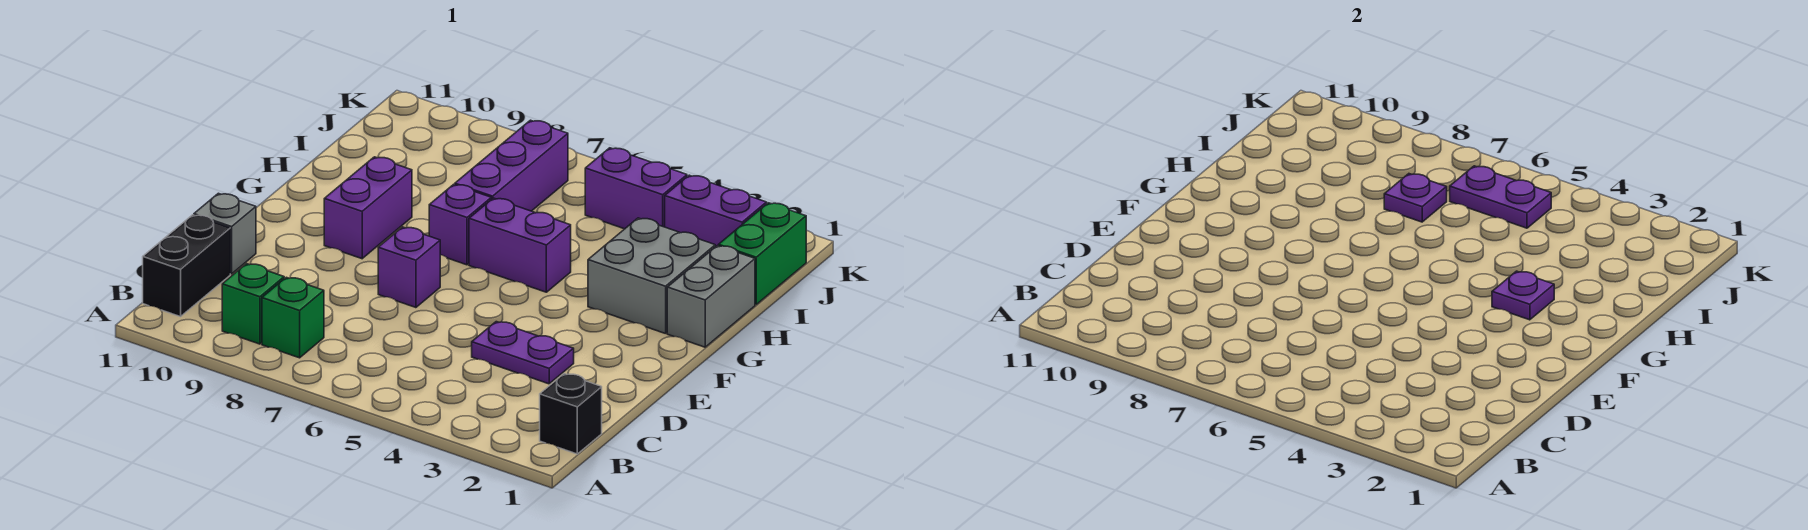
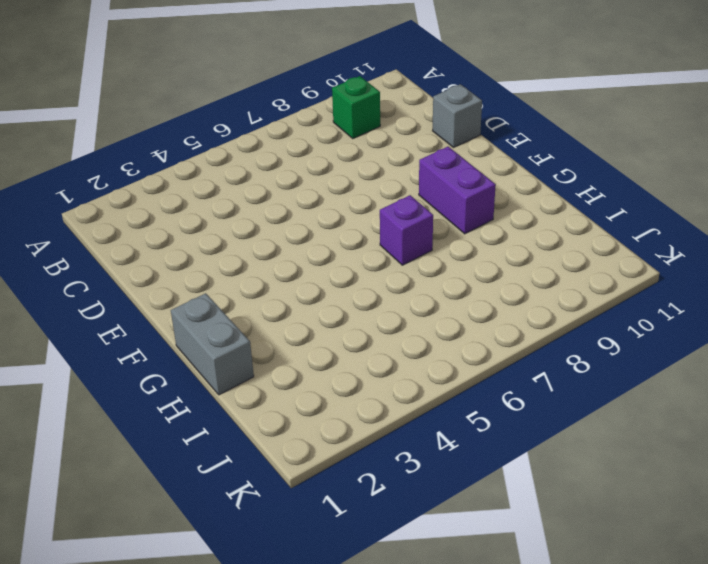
none -> black brick B1 level 1
none -> green brick B8 level 1
none -> black brick B11:C11 level 1

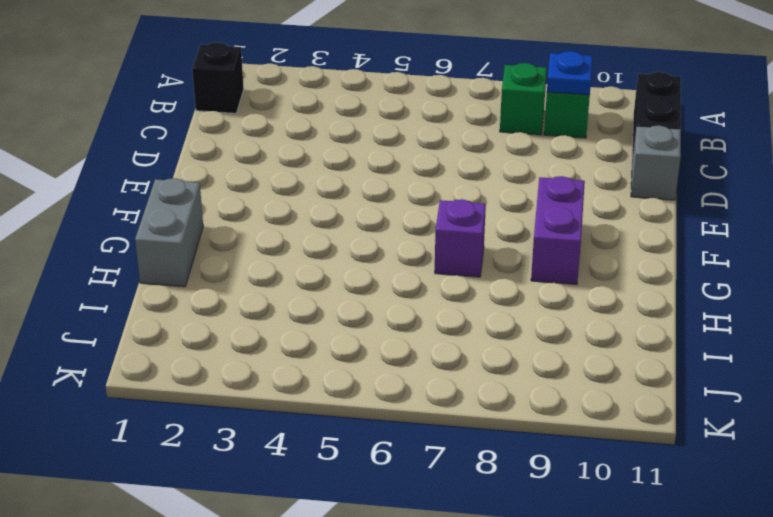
blue plate B9 level 2 -> none
none -> purple plate D3:D4 level 1
none -> purple brick E7 level 1
none -> grey brick G2:H3 level 1

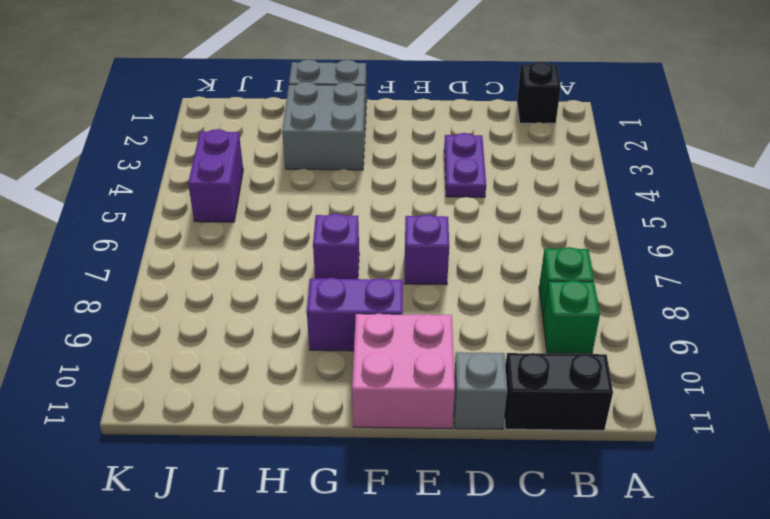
pink brick E10:F11 level 1 -> none
none -> purple brick G5:G6 level 1
none -> purple brick H7:J7 level 1
none -> green brick I1:J1 level 1

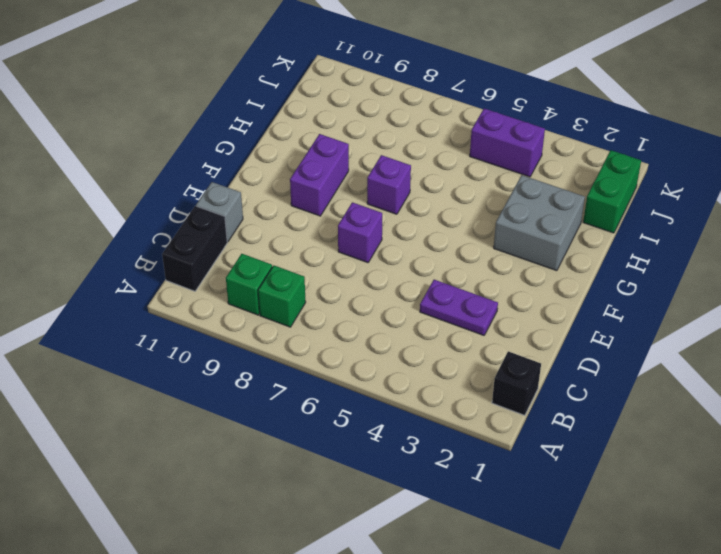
none -> grey brick G1:H1 level 1
none -> purple brick G5:G6 level 1
none -> purple brick H7:J7 level 1

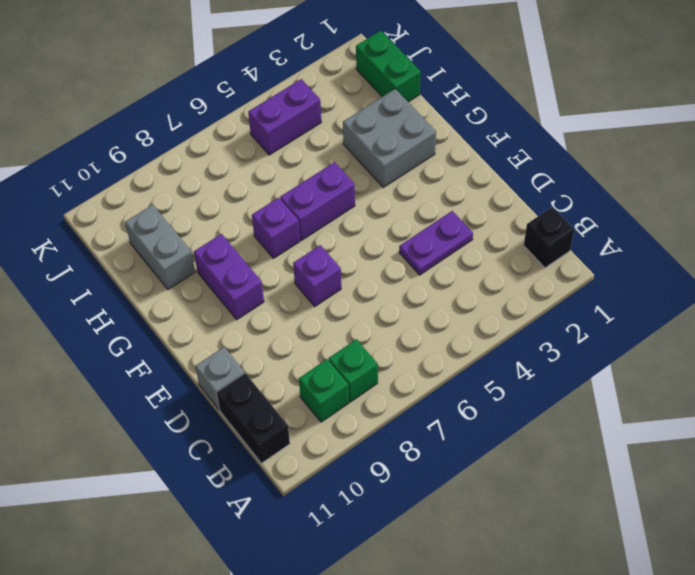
grey brick H10:I10 level 1 -> grey brick G1:H1 level 1
none -> purple brick H7:J7 level 1
none -> purple brick J2:J3 level 1
none -> purple plate G3 level 2

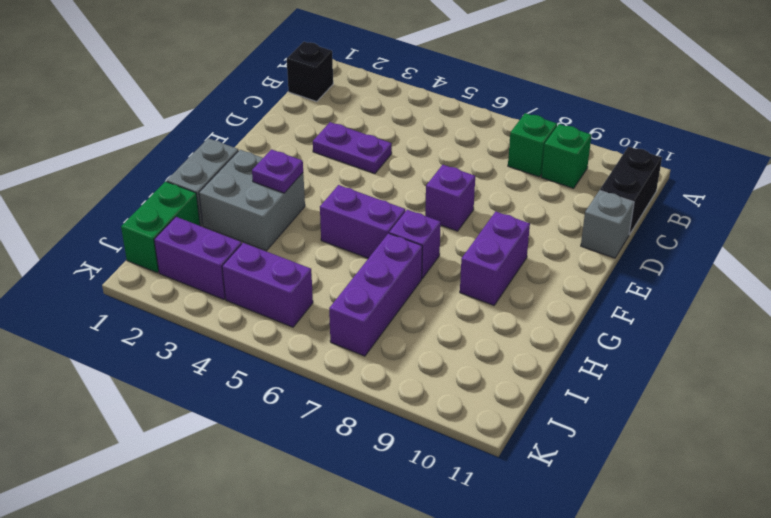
none -> purple plate I7 level 2
none -> purple plate J5:J6 level 2

